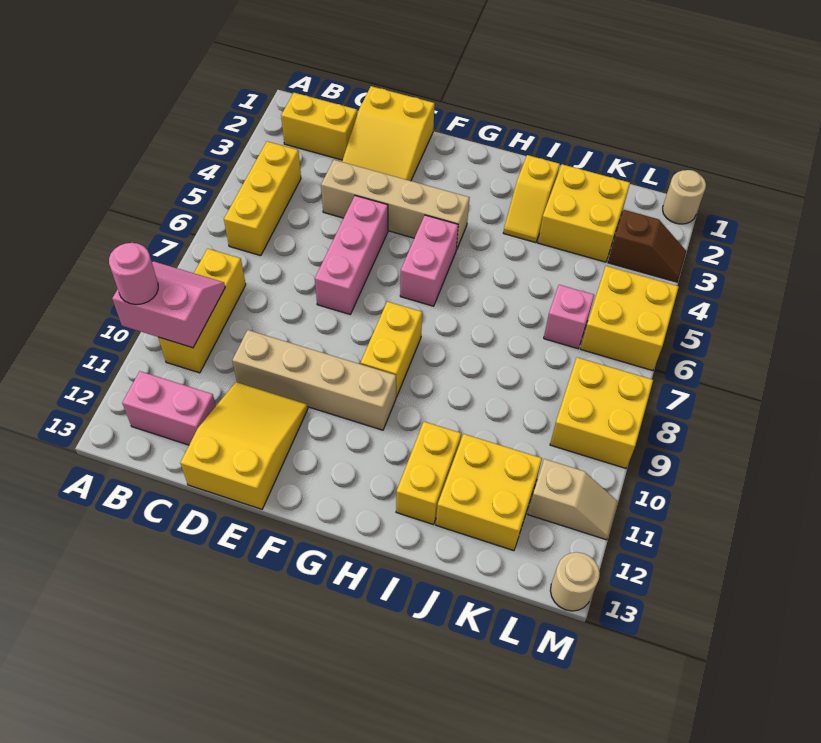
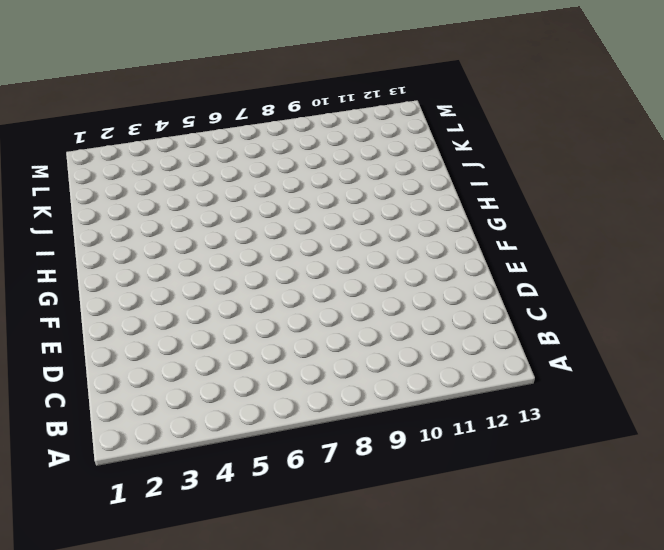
none -> yellow brick B2:C2 level 1
none -> yellow brick B4:B6 level 1
none -> yellow brick B8:B10 level 1

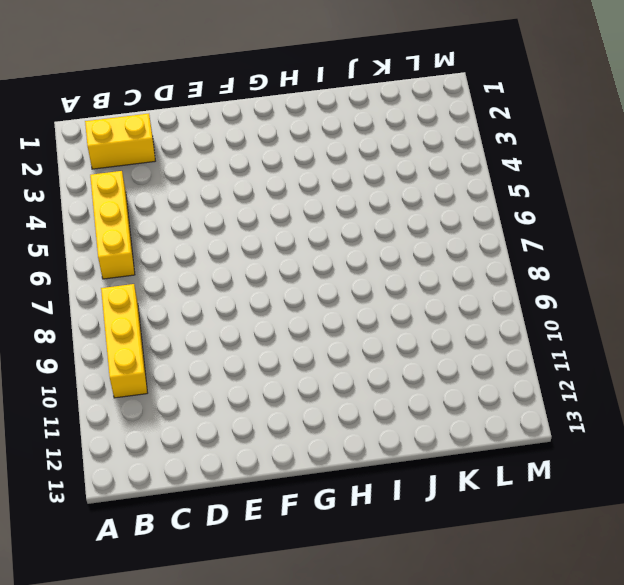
none -> pink brick B12:C12 level 1
none -> yellow slope D1:E3 level 1 top 1
none -> tan brick D4:G4 level 1

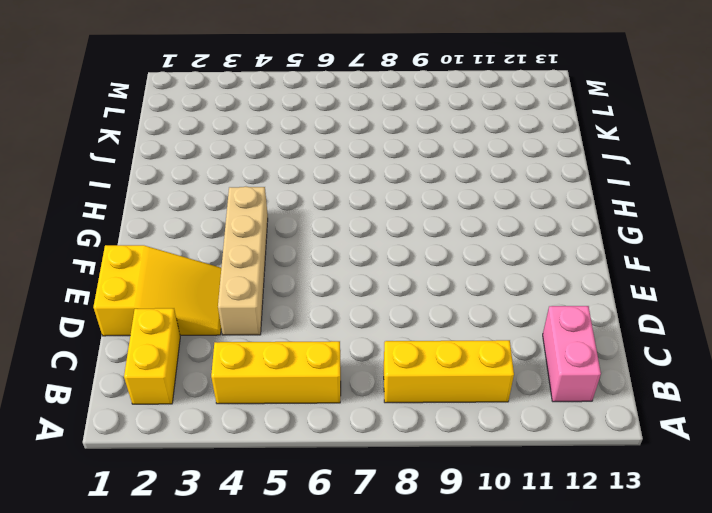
none -> tan brick D10:G10 level 1
none -> yellow slope D11:E13 level 1 top 13
none -> pink brick E5:E7 level 1

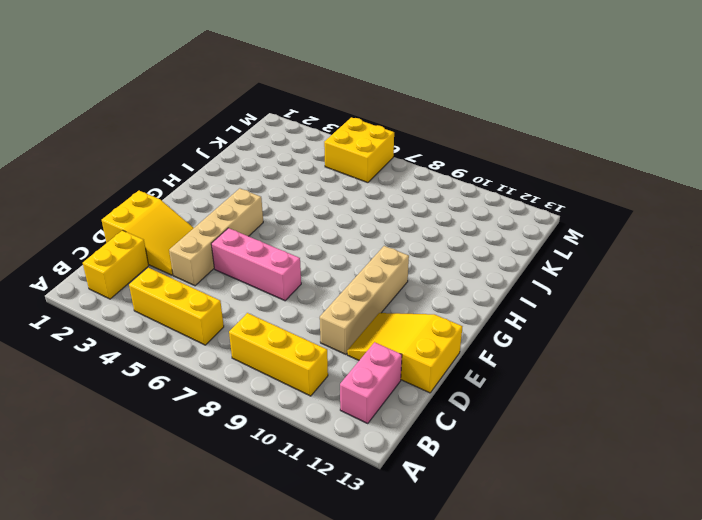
none -> pink brick G5:G6 level 1
none -> yellow brick G8:G9 level 1
none -> yellow slope I2:I3 level 1 top 2

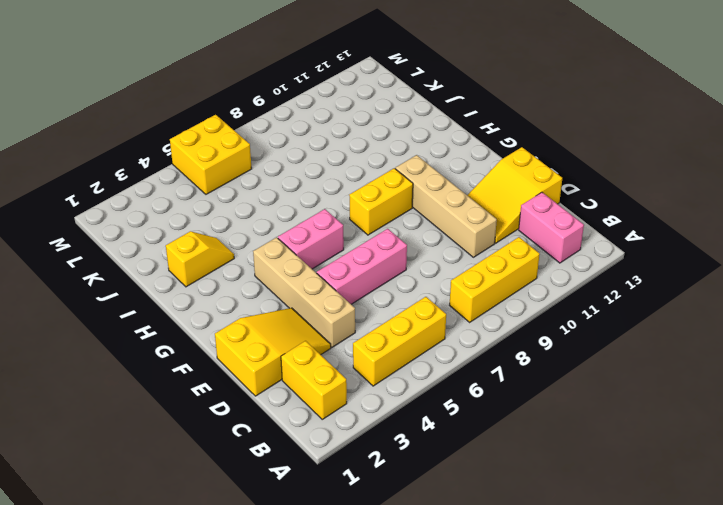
none -> yellow brick I11:I12 level 1
none -> yellow brick J2:K3 level 1
none -> yellow brick J11:K12 level 1

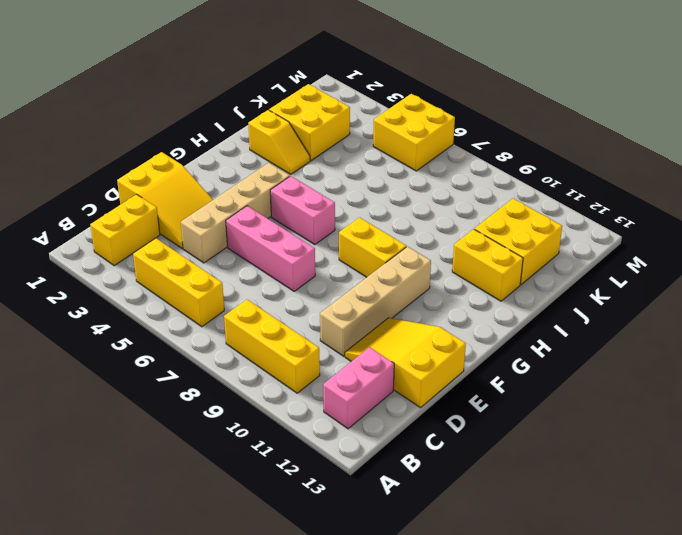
none -> pink brick K6 level 1
none -> brown slope L3:M3 level 1 top L
none -> yellow brick L8:M9 level 1

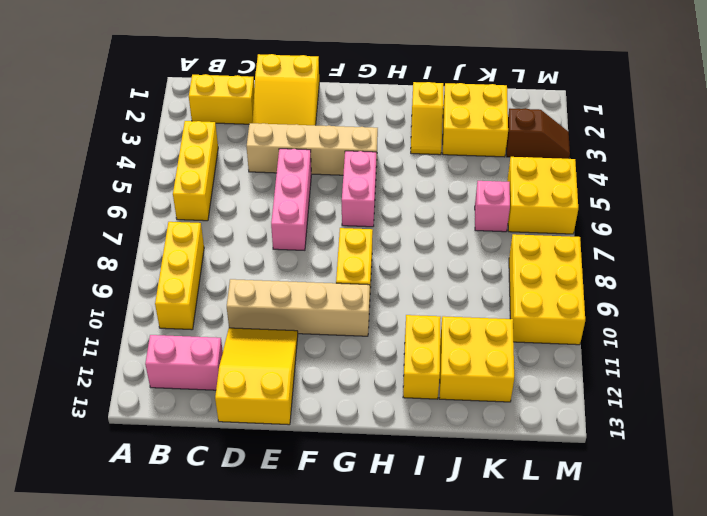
yellow brick L8:M10 level 1 -> yellow brick L8:M9 level 1
none -> tan slope L11:M11 level 1 top L
none -> tan round brick M1 level 1
none -> tan round brick M13 level 1

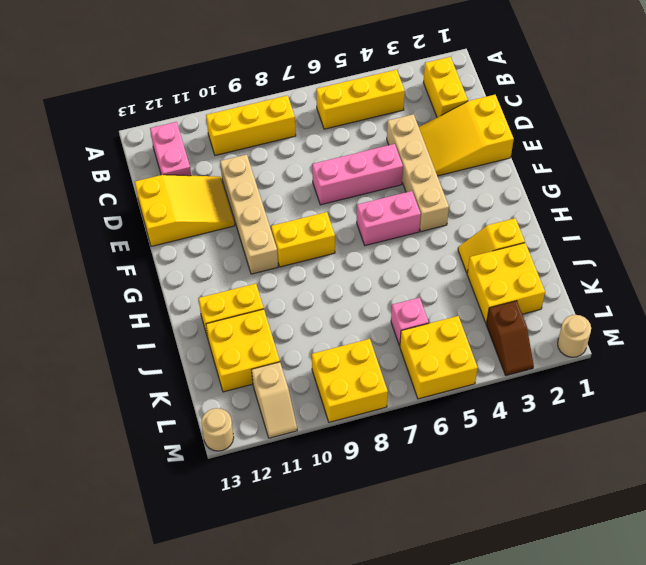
none -> pink slope A9:B10 level 2 top 10
none -> pink round brick A10 level 3

